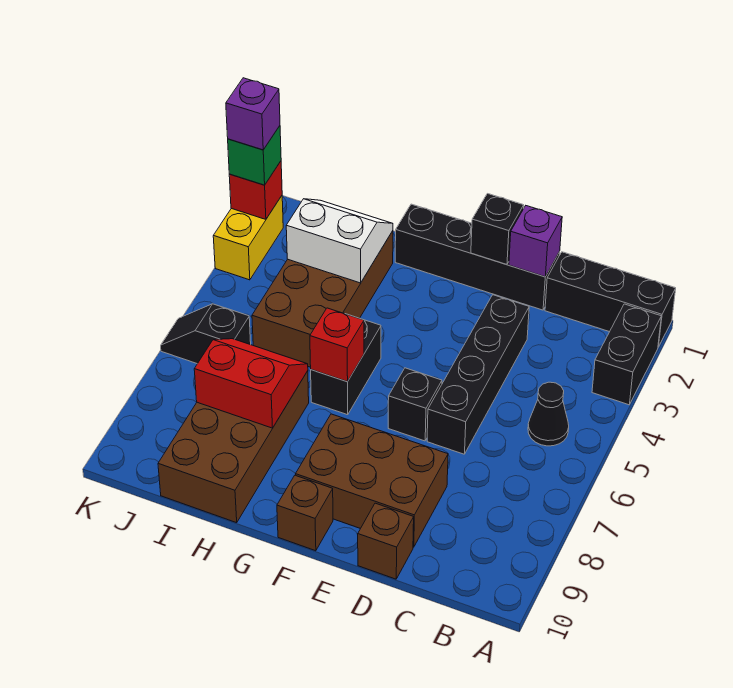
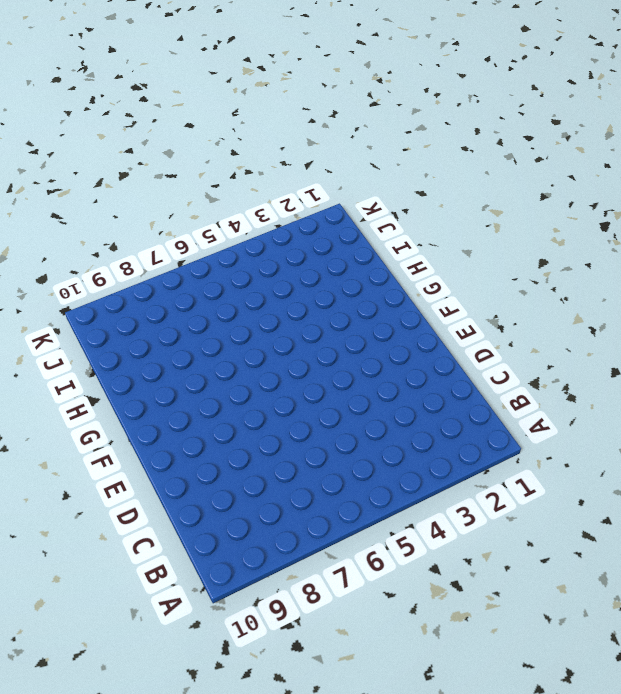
none -> black brick A1:C1 level 1
none -> black brick A2:A3 level 1
none -> black cone B5 level 1

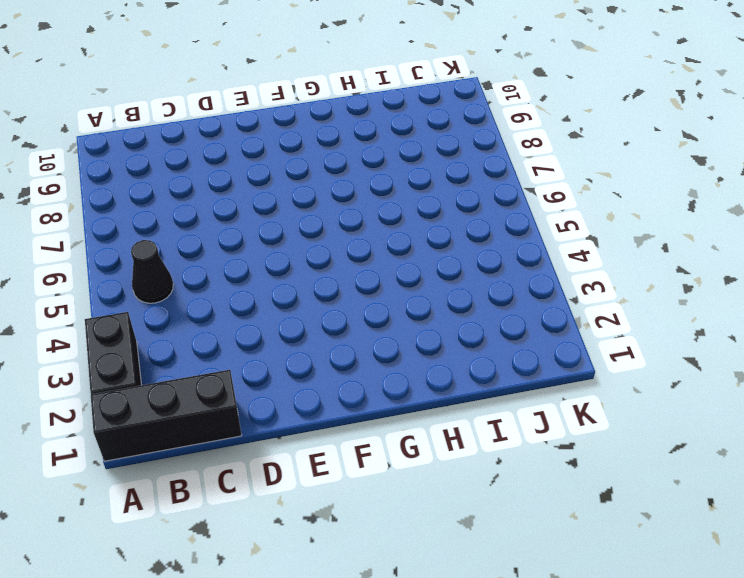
none -> black brick D1:G1 level 1
none -> black brick D3:D6 level 1
none -> brown brick D8:F9 level 1

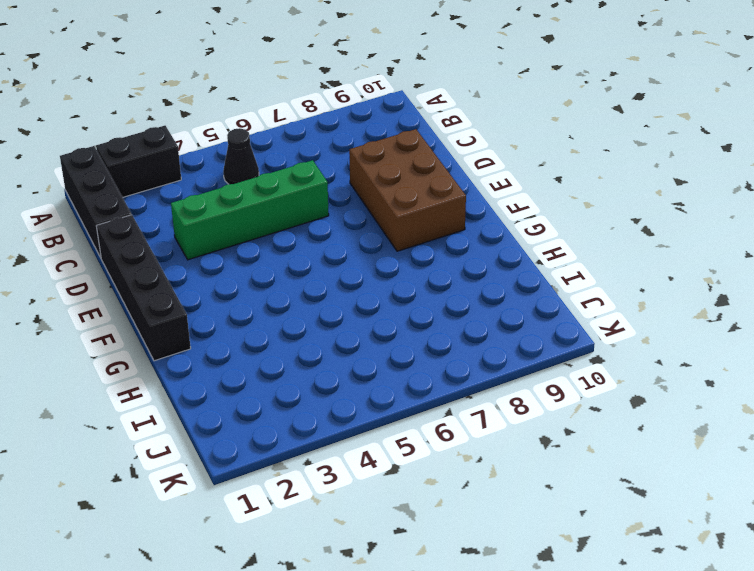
green brick D3:D6 level 1 -> black brick D3:D6 level 1
none -> brown brick D10 level 1
none -> black brick E6 level 1
none -> brown brick F10 level 1

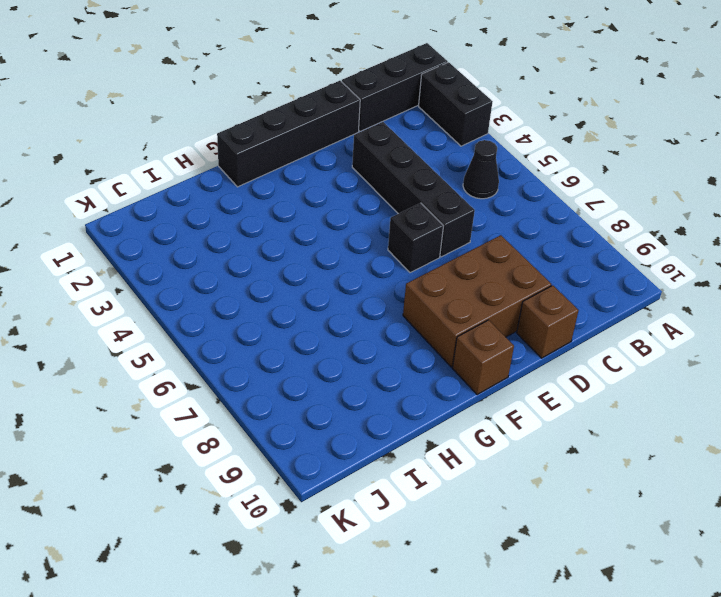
none -> black brick G5:G6 level 1
none -> brown brick H2:I5 level 1
none -> brown brick H7:I10 level 1

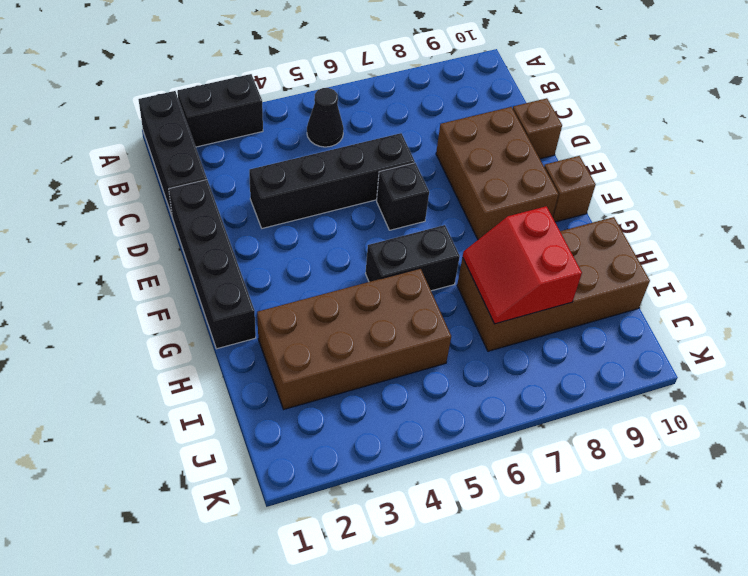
none -> black slope J6:K6 level 1 top J
none -> yellow brick K2:K3 level 1
none -> purple brick D1 level 2

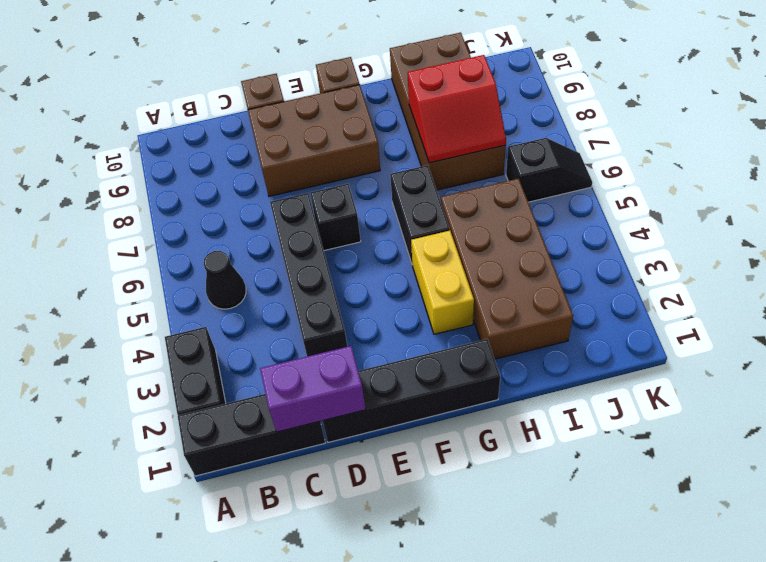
purple brick C1:D1 level 2 -> purple brick D1 level 2
yellow brick G3:G4 level 1 -> yellow brick K2:K3 level 1
none -> black brick E1 level 2
none -> red brick G6 level 2
none -> white slope H2:I3 level 2 top 3

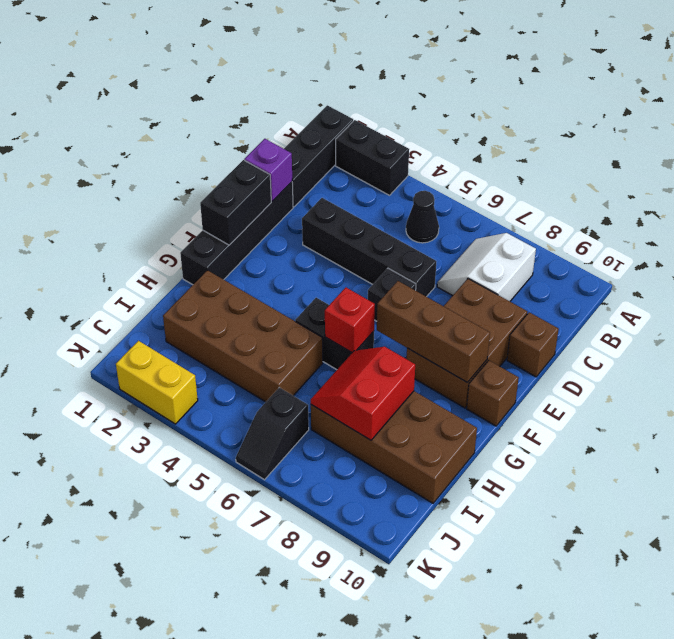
white slope B7:C8 level 1 top 8 -> white slope H2:I3 level 2 top 3
black brick E1:F1 level 2 -> black brick E1 level 2
brown brick F7:F9 level 2 -> none
none -> red brick K2 level 2
none -> green brick K2 level 3
none -> purple brick K2 level 4

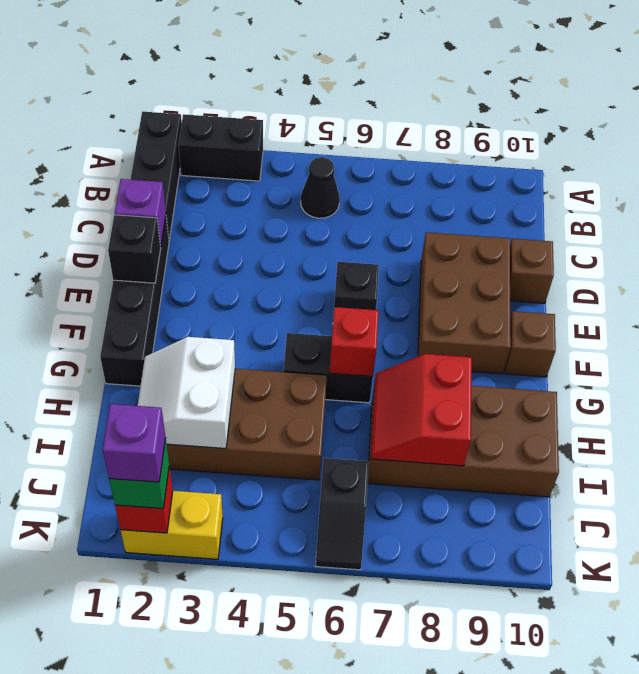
none -> black brick D3:D6 level 1

